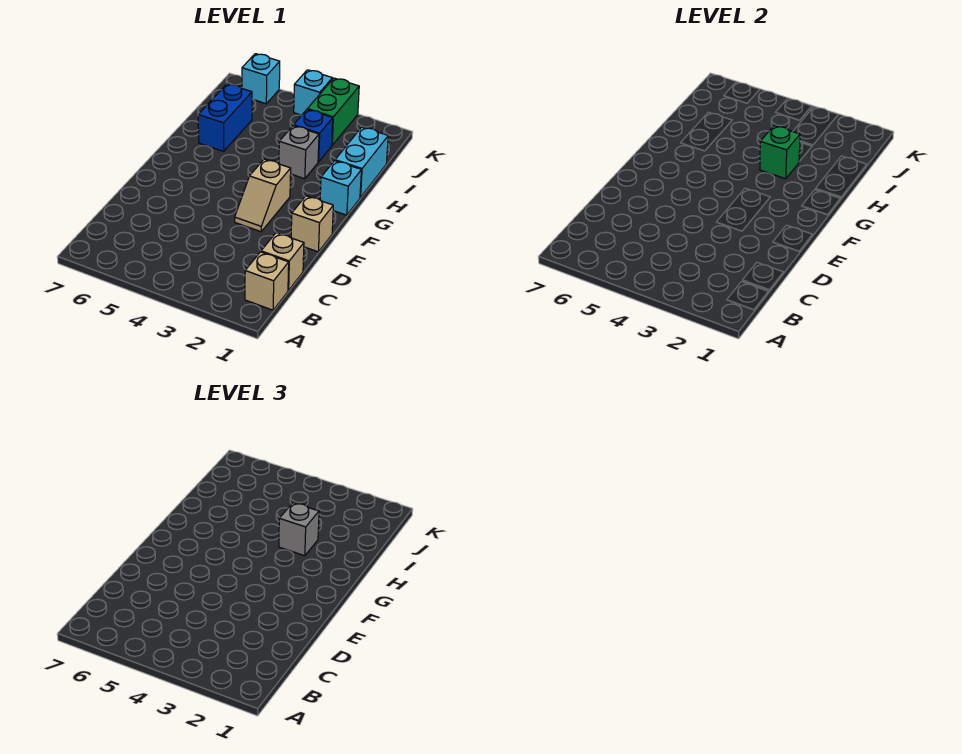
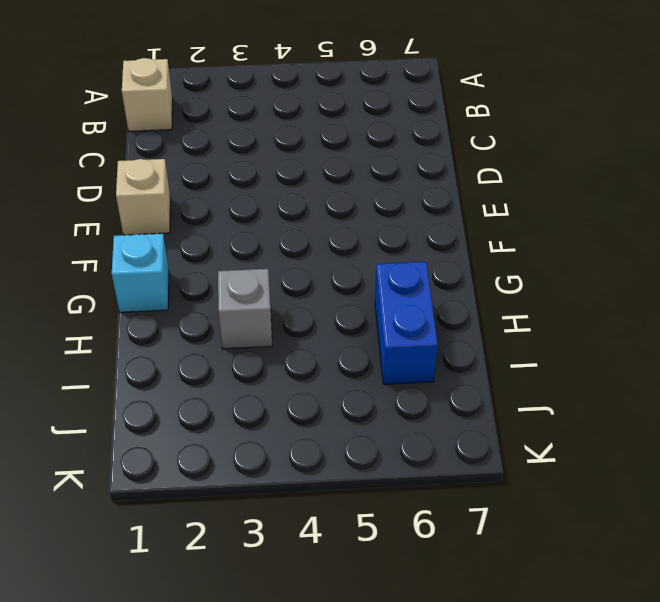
none -> tan brick C1 level 1
none -> tan slope E3:F3 level 1 top F
none -> cyan brick H1:I1 level 1

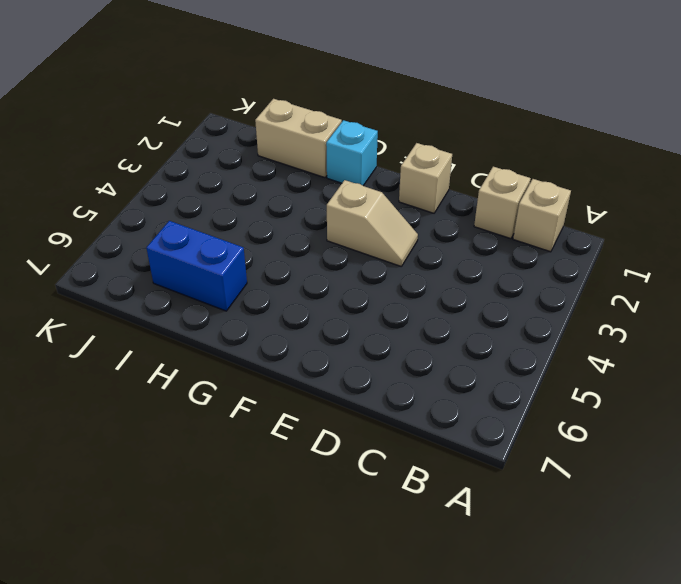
tan brick H1:I1 level 1 -> cyan brick H1:I1 level 1
none -> grey brick H3 level 1
none -> blue brick I3 level 1
none -> green brick J3:K3 level 1

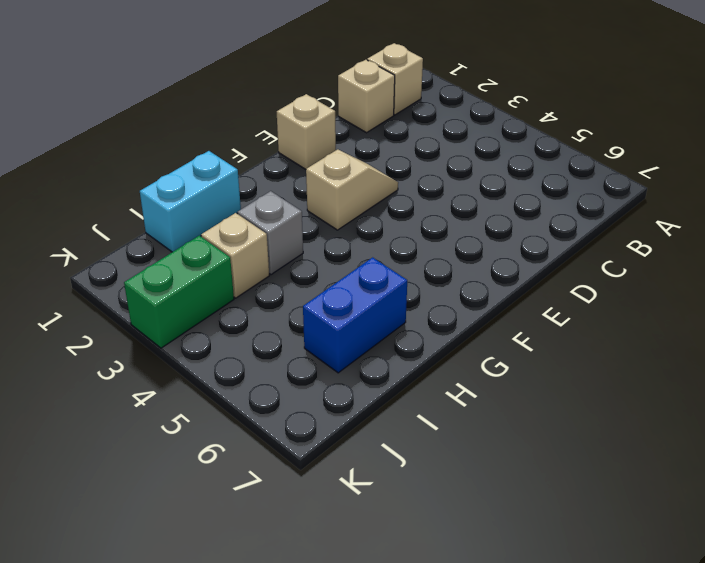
tan brick I3 level 1 -> blue brick I3 level 1
none -> cyan brick G1 level 1
none -> cyan brick K4 level 1
none -> cyan brick K6 level 1

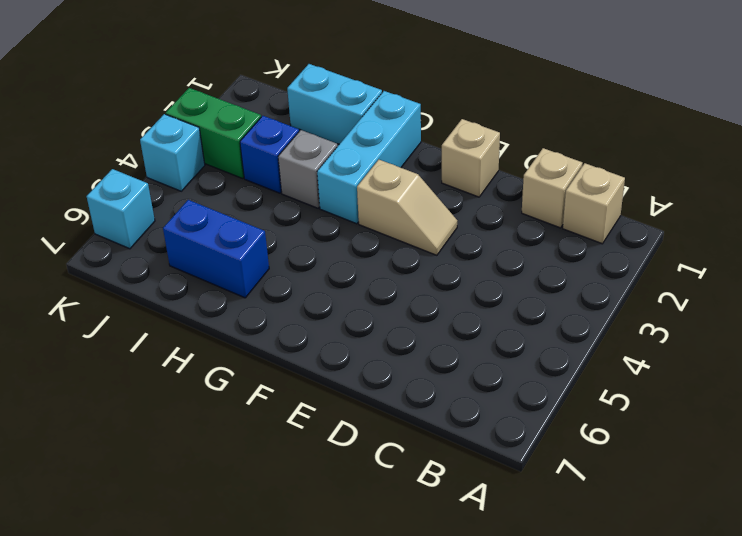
cyan brick G1:G3 level 1 -> cyan brick G1 level 1
none -> green brick H3 level 2
none -> grey brick H3 level 3

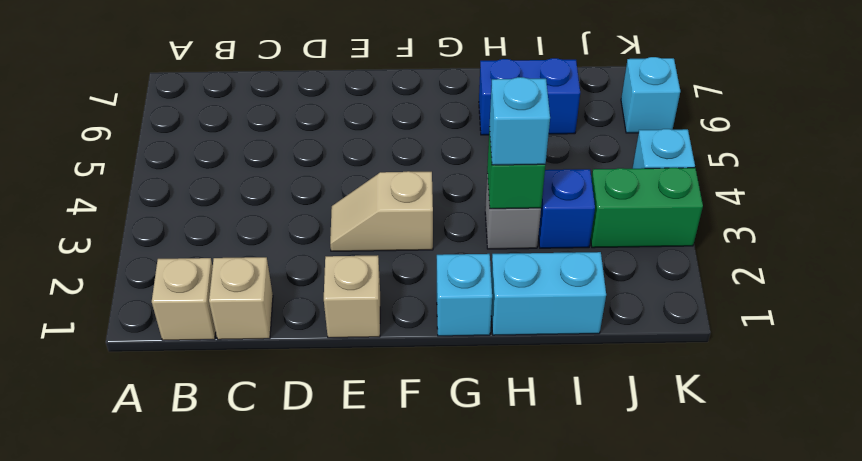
cyan brick H3 level 3 -> grey brick H3 level 3

